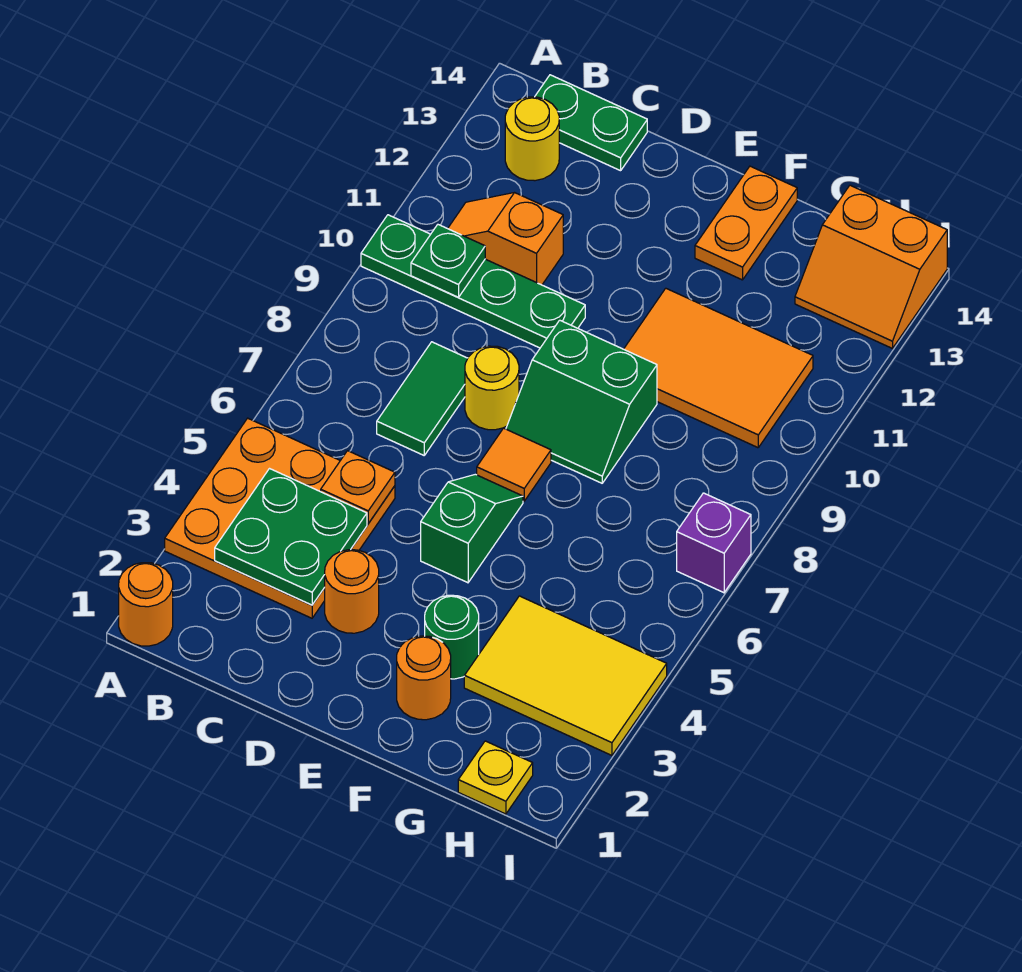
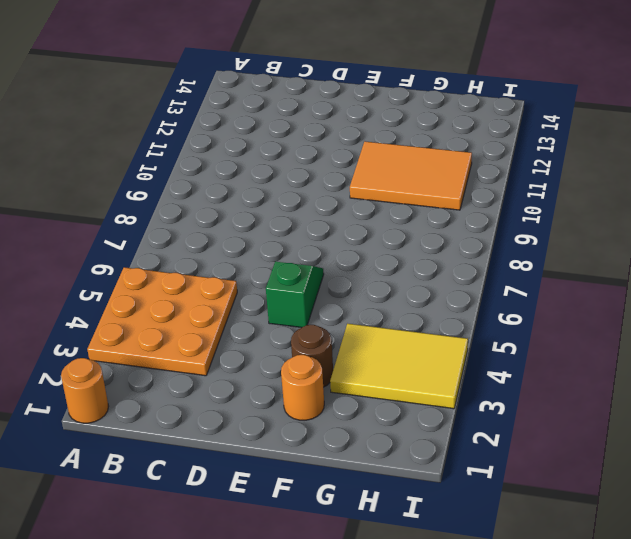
brown round brick F3 level 1 -> green round brick F3 level 1
none -> green plate A10:D10 level 1
none -> orange slope B11:C11 level 1 top C
none -> yellow round brick B13 level 1

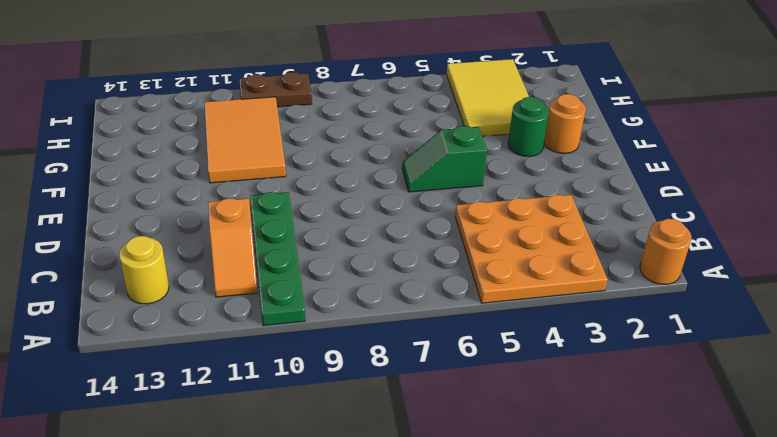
brown plate I9:I10 level 1 -> none
none -> green plate B14:C14 level 1
none -> green tile C7:C8 level 1
none -> orange round brick D3 level 1

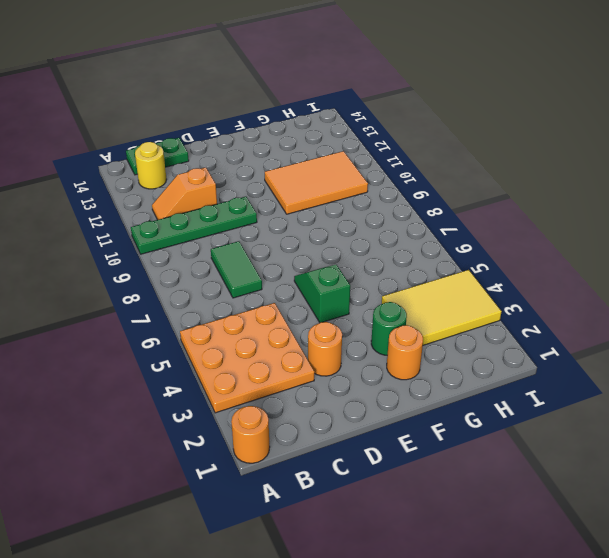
none -> yellow round brick D8 level 1
none -> orange tile E7 level 1
none -> green slope E8:F9 level 1 top 9

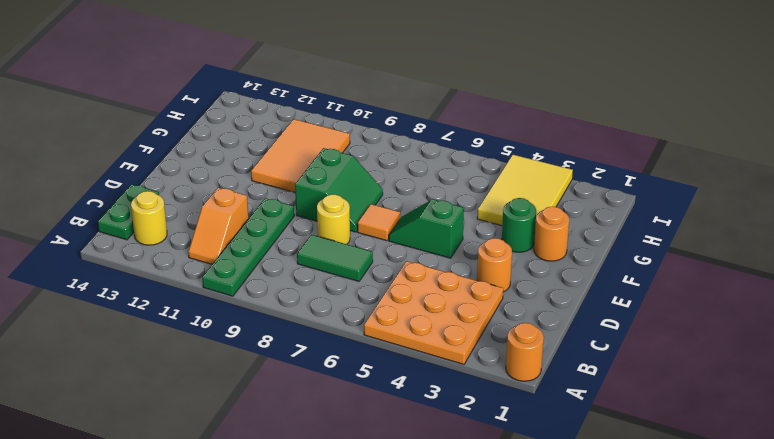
none -> orange plate F13:F14 level 1
none -> yellow plate H1 level 1
none -> orange slope H13:I14 level 1 top 14

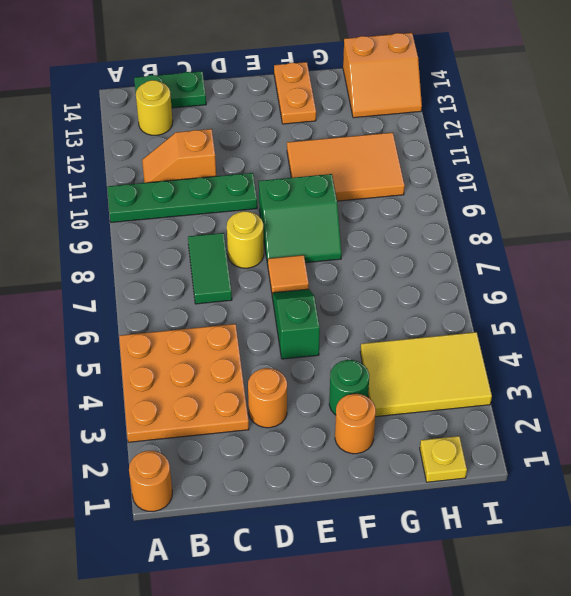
none -> purple brick I7 level 1
none -> green plate B3:C4 level 2
none -> green plate B10 level 2

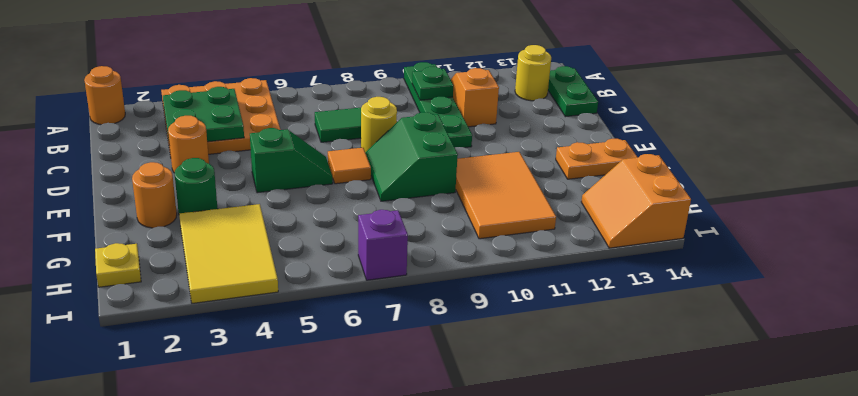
none -> orange plate C5 level 2

